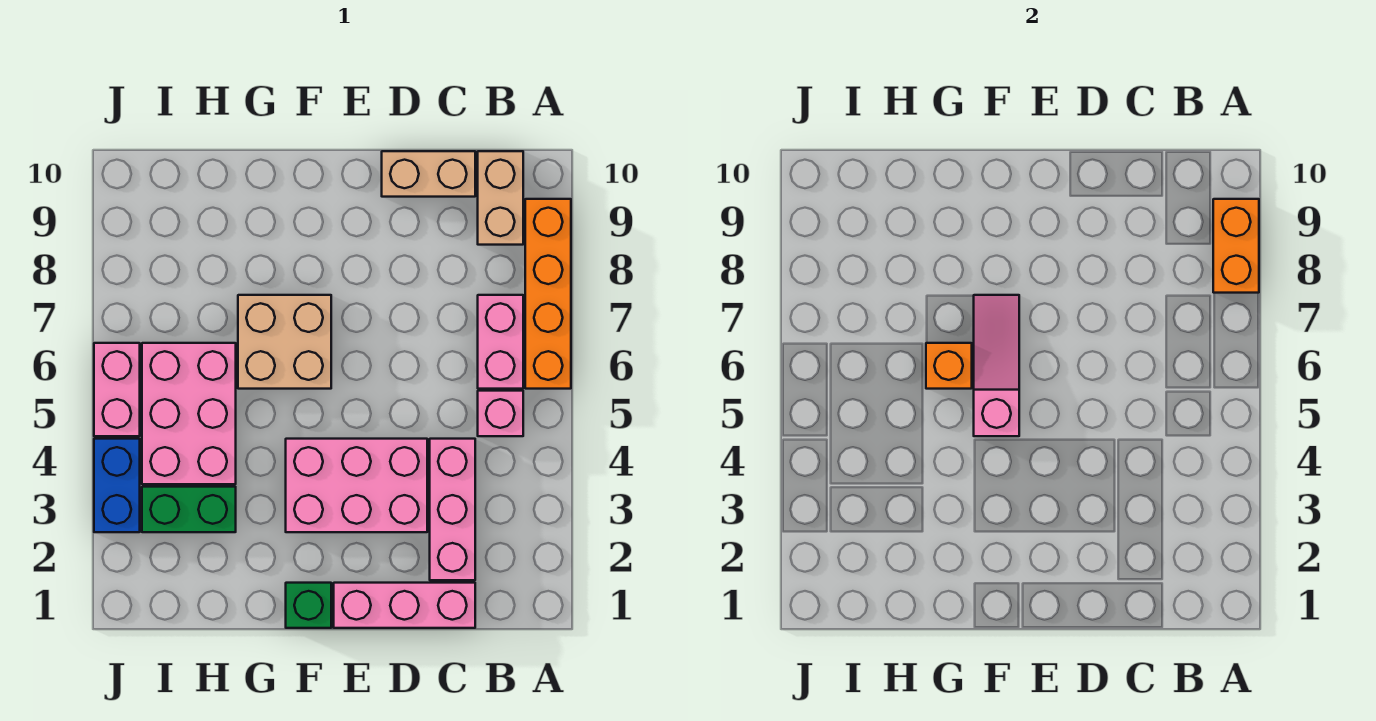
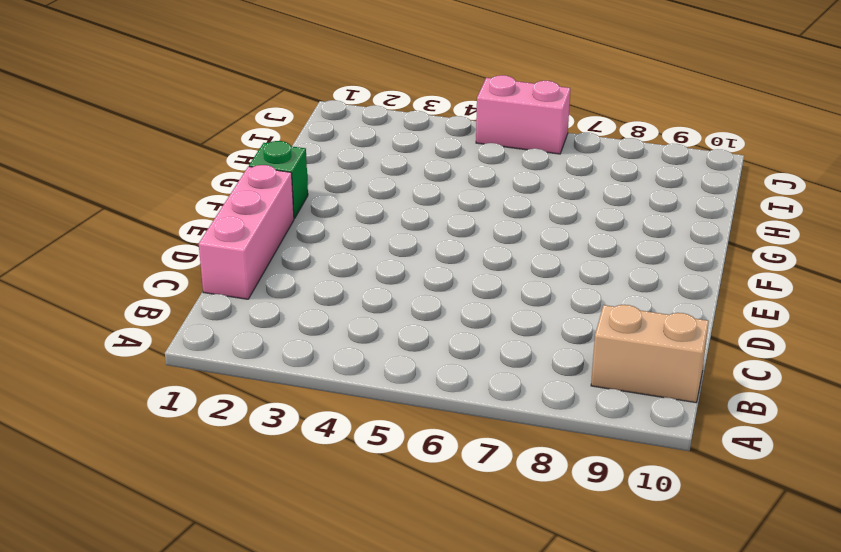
none -> orange brick A6:A9 level 1
none -> pink brick B5 level 1
none -> pink brick B6:B7 level 1

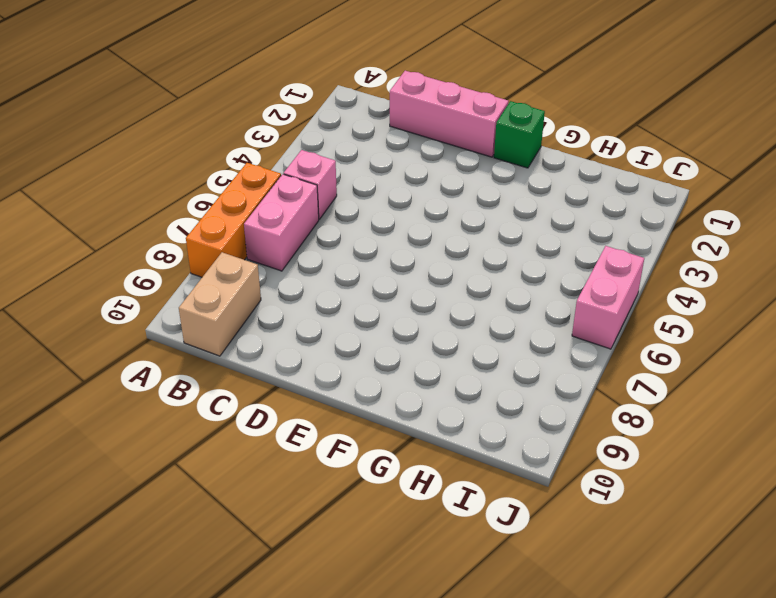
orange brick A6:A8 level 1 -> orange brick A6:A9 level 1
none -> pink brick C2:C4 level 1
none -> tan brick C10:D10 level 1
none -> pink brick D3:F4 level 1

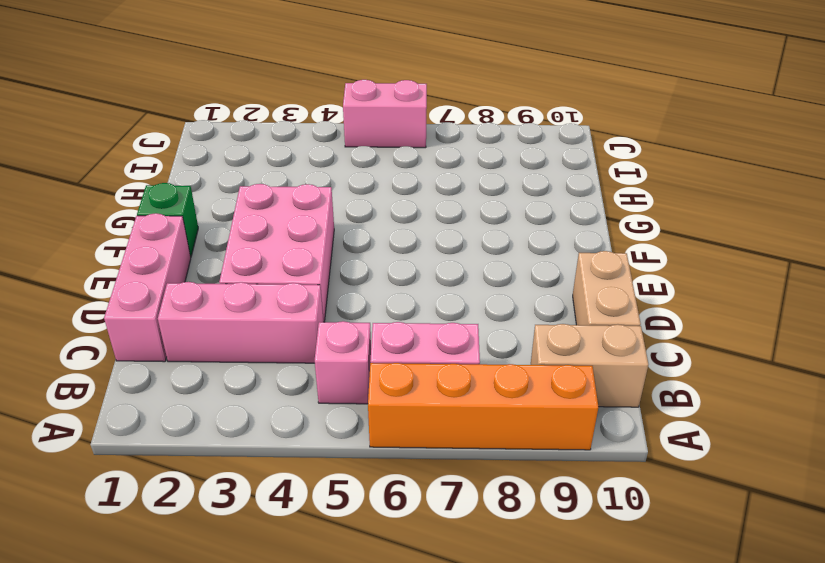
none -> tan brick F6:G7 level 1
none -> green brick H3:I3 level 1
none -> pink brick H4:I6 level 1

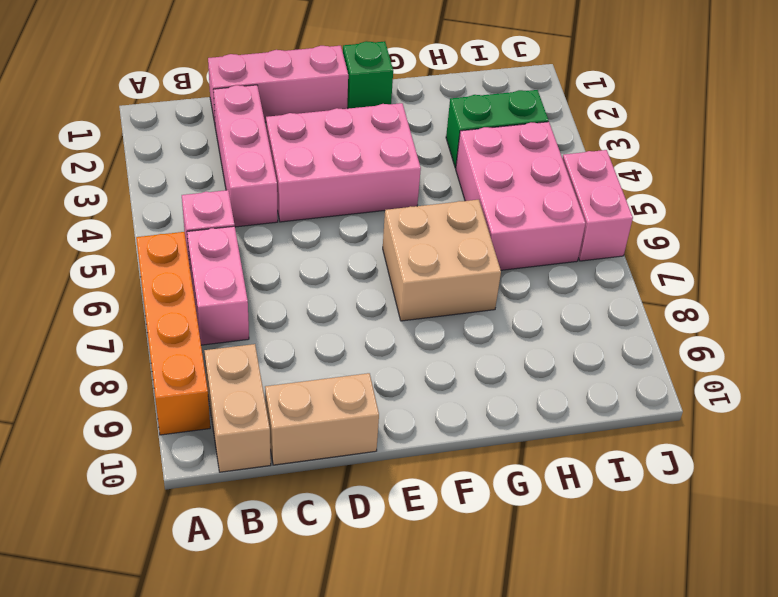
none -> blue brick J3:J4 level 1
none -> orange brick A8:A9 level 2
none -> pink slope F5:F7 level 2 top 5

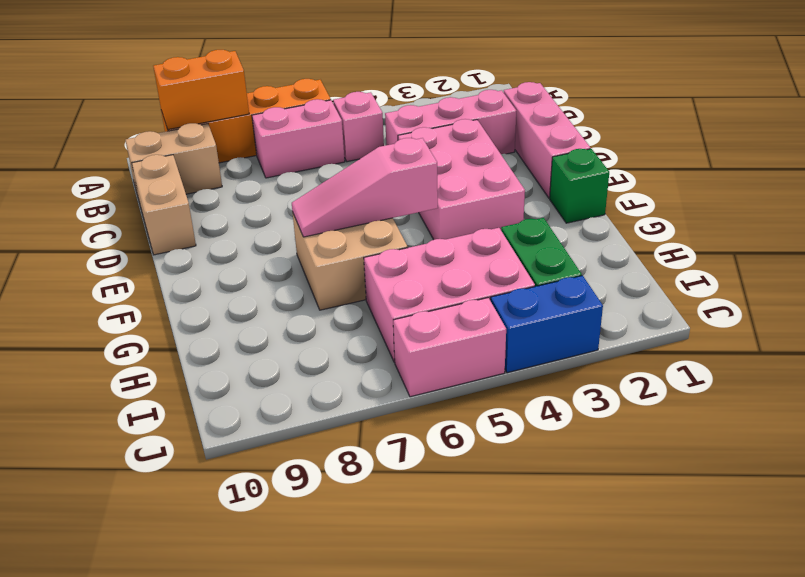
none -> orange brick G6 level 2

